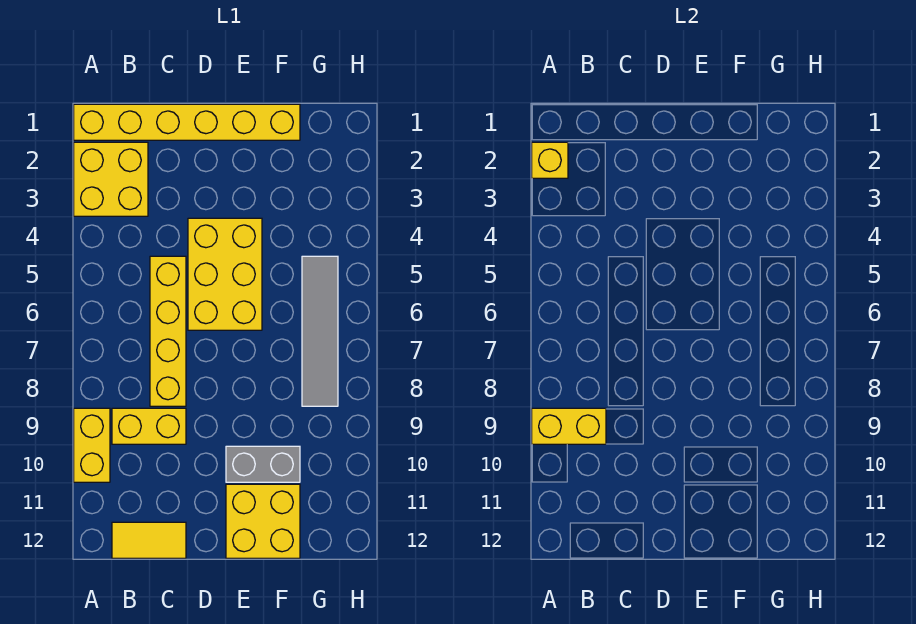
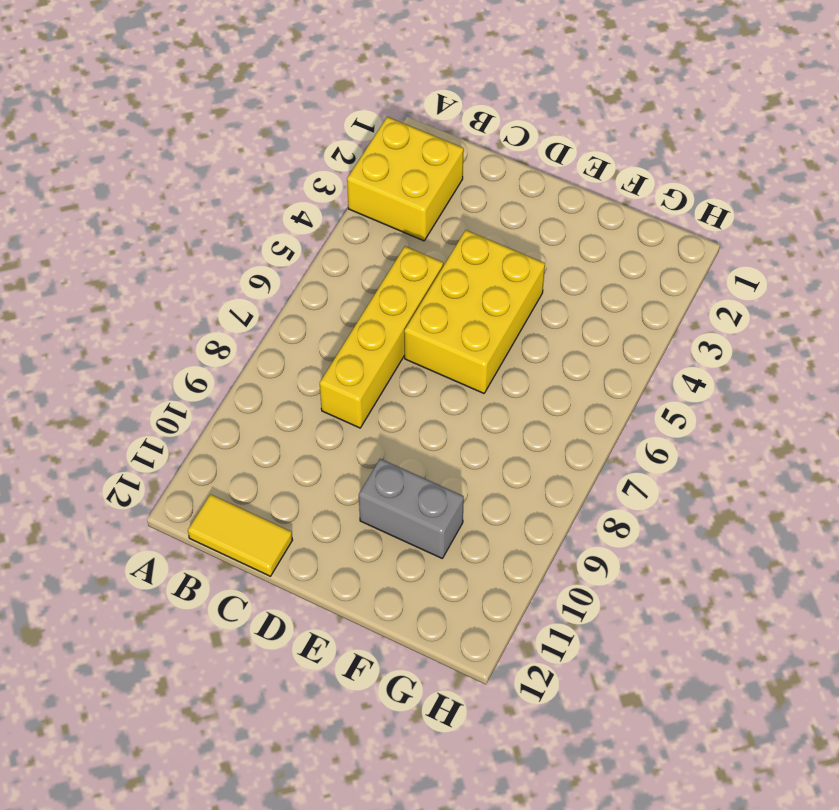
none -> yellow brick A1:F1 level 1
none -> yellow brick A9:A10 level 1
none -> yellow brick B9:C9 level 1

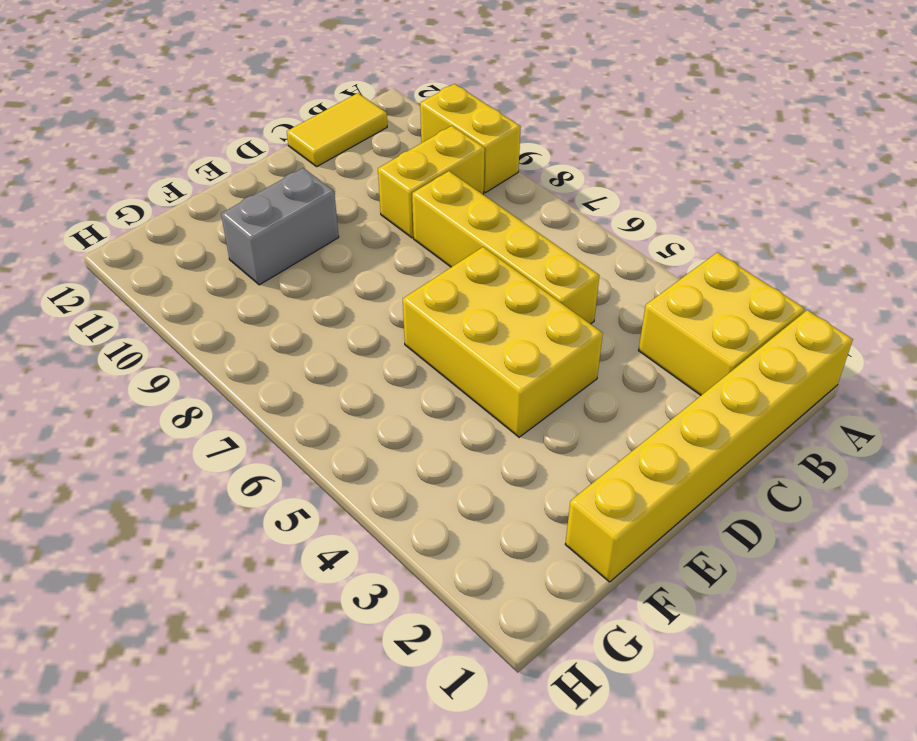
none -> yellow brick E11:F12 level 1
none -> grey tile G5:G8 level 1
none -> yellow brick A2 level 2

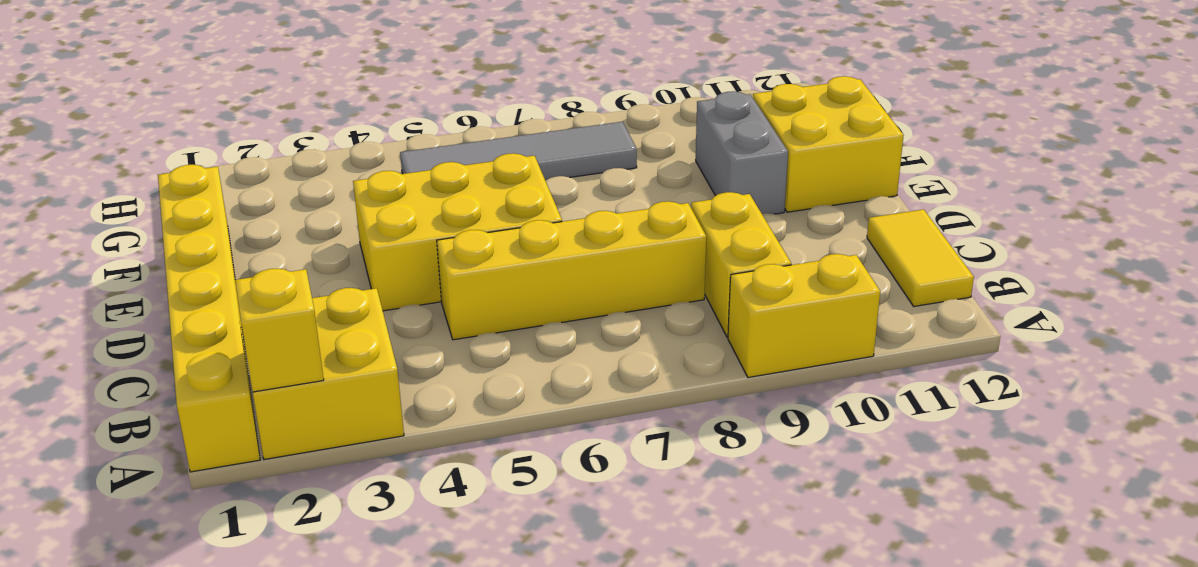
none -> yellow brick A9:B9 level 2

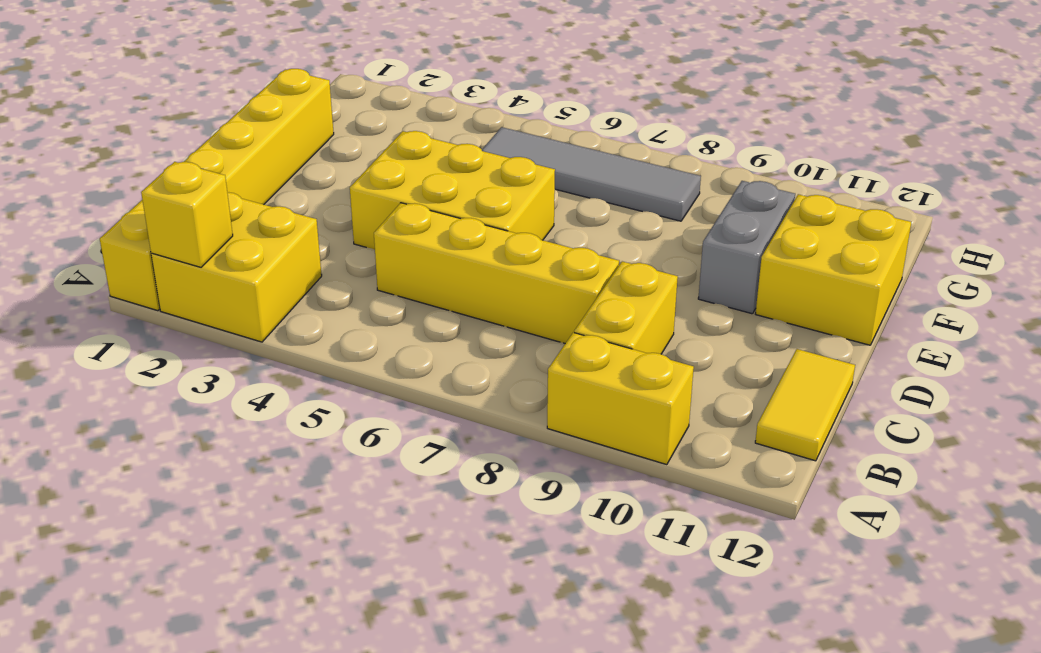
none -> yellow brick A9:B9 level 2

